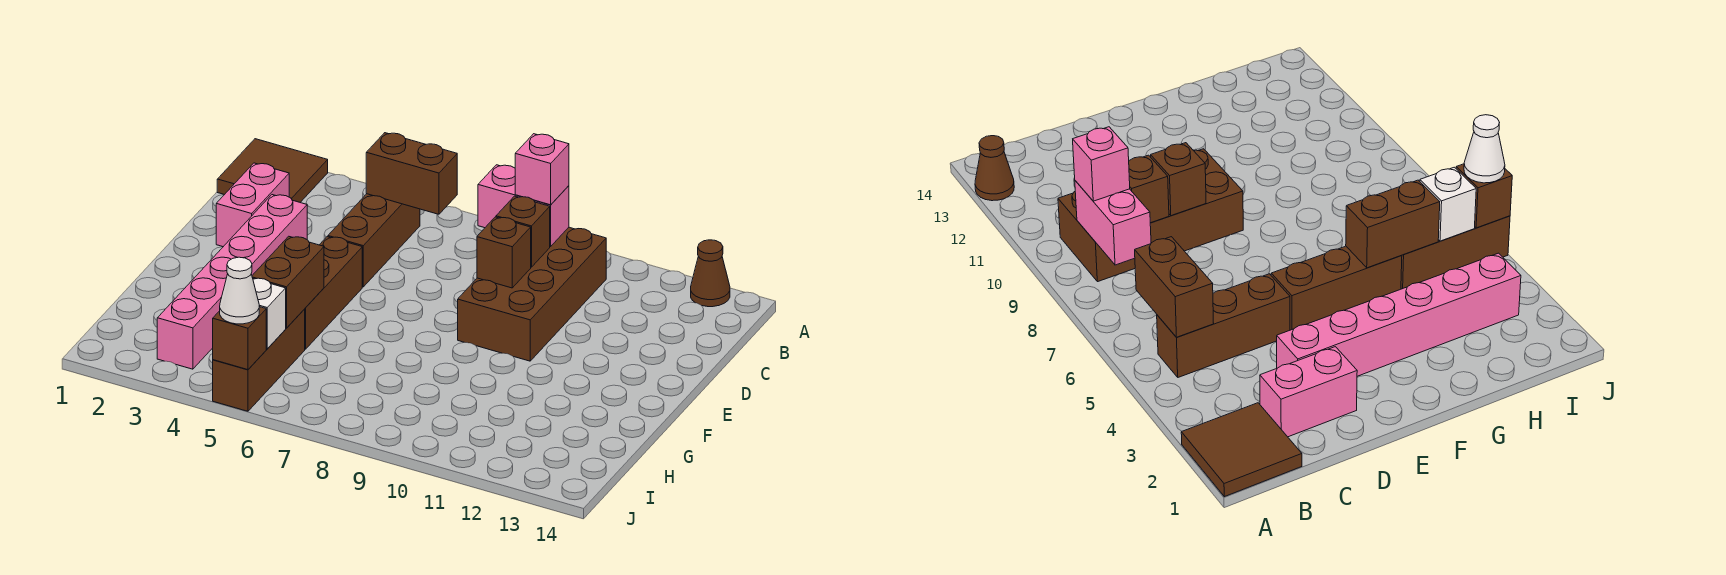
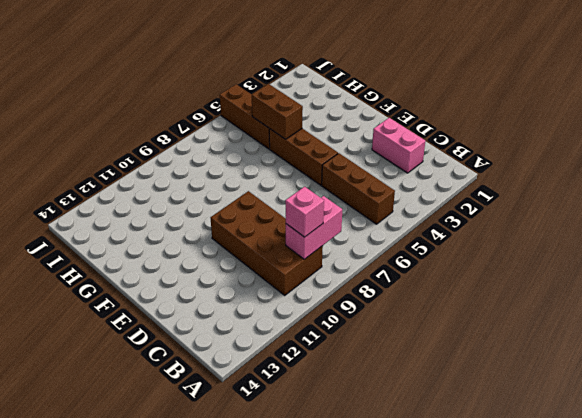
none -> brown tile A1:B2 level 1
none -> brown cone A13 level 1
none -> pink brick D3:I3 level 1

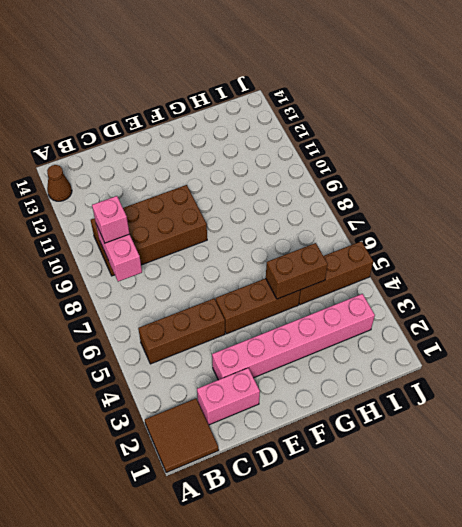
none -> brown brick B5:B6 level 2
none -> brown brick C9 level 2
none -> brown brick D9 level 2

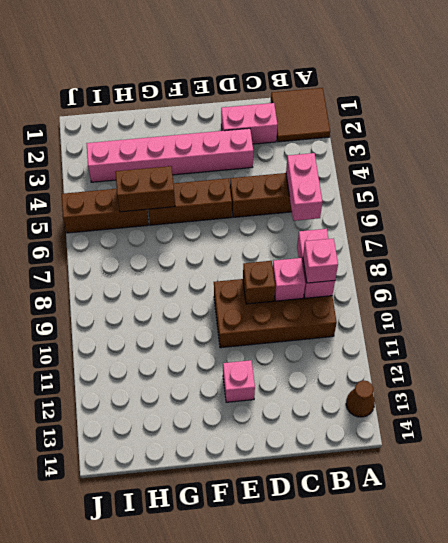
pink brick B5:B6 level 2 -> brown brick B5:B6 level 2
pink brick C9 level 2 -> brown brick C9 level 2
pink brick E12 level 1 -> none
none -> white brick I5 level 2
none -> brown brick J5 level 2
none -> white cone J5 level 3

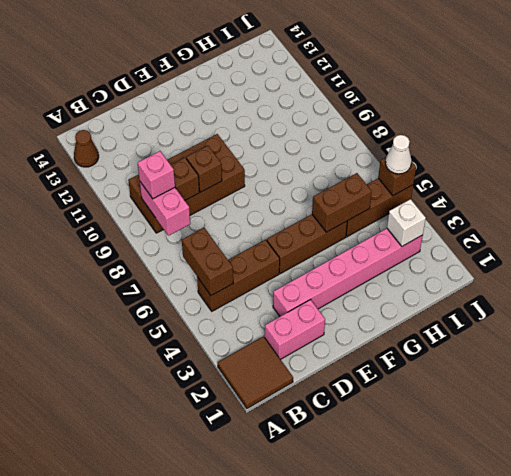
white brick I3 level 2 -> white brick I5 level 2

